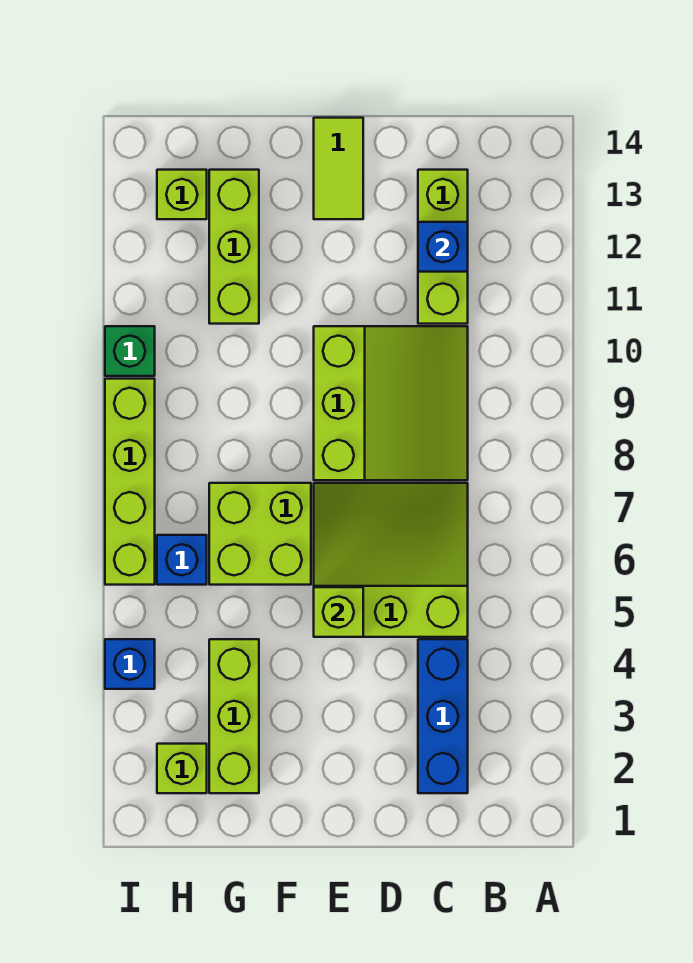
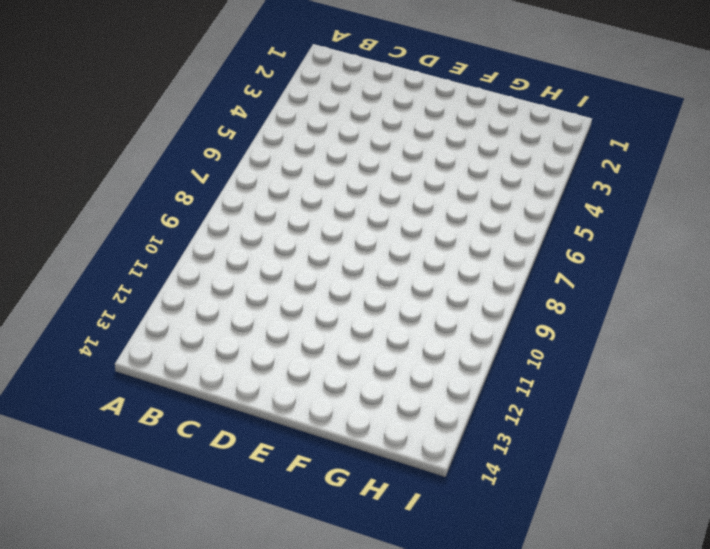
none -> blue brick C2:C4 level 1
none -> lime slope C5:E7 level 1 top 5
none -> lime slope C8:E10 level 1 top E

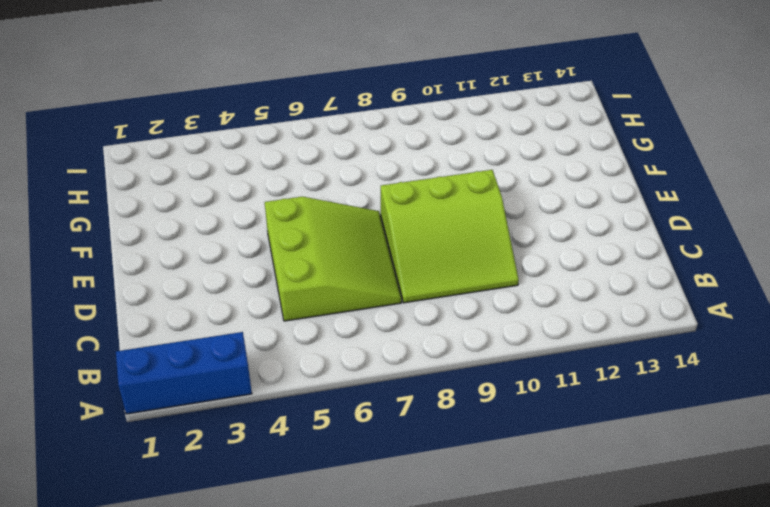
blue brick A1:A3 level 1 -> blue brick C2:C4 level 1
none -> lime brick C11:C13 level 1
none -> lime tile E13:E14 level 1
none -> lime brick F6:G7 level 1

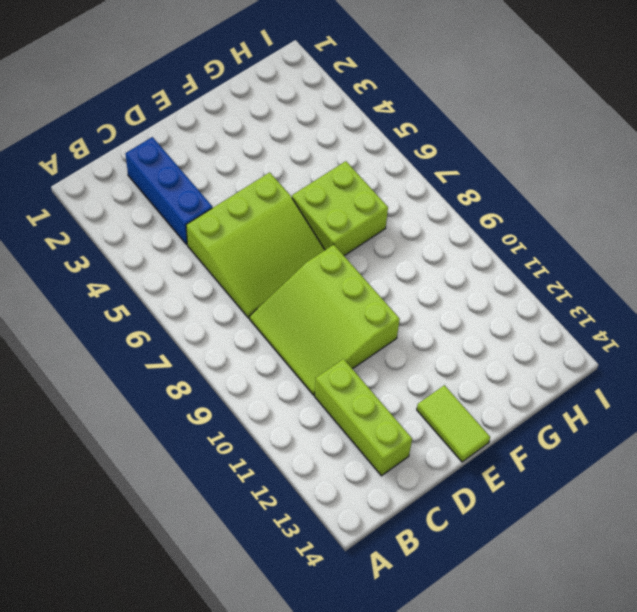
none -> lime brick G2:G4 level 1
none -> lime brick G11:G13 level 1
none -> lime brick H2 level 1

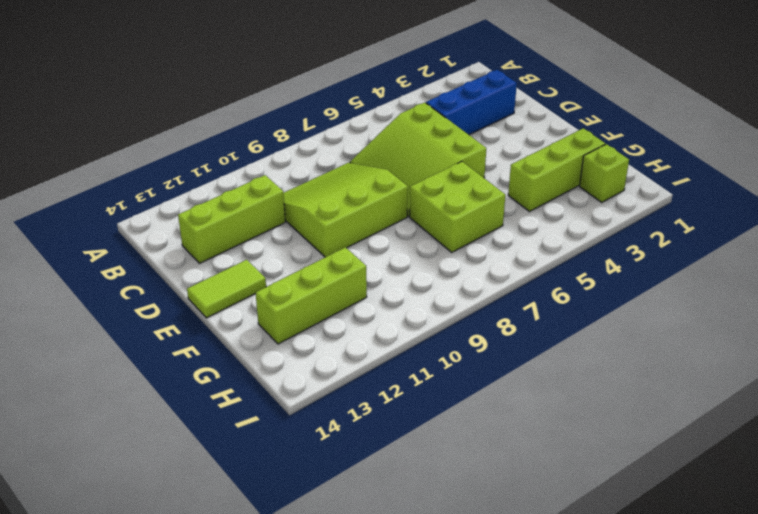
none -> blue brick H6 level 1
none -> lime brick H13 level 1
none -> blue brick I4 level 1

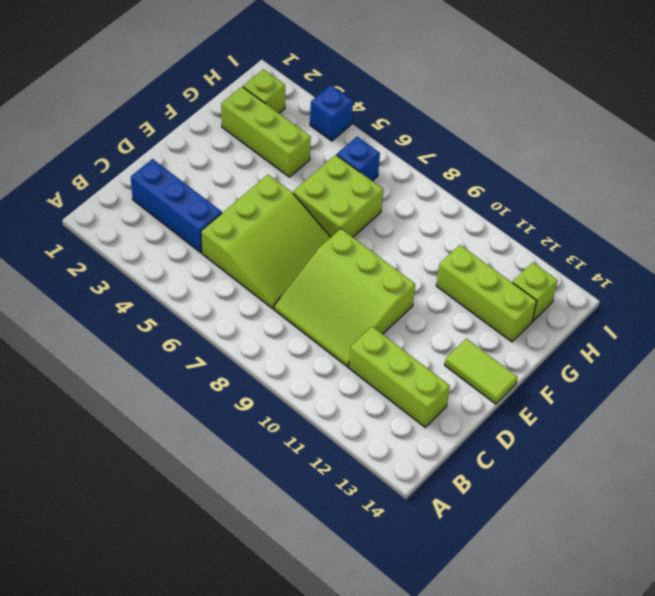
none -> lime brick I6:I9 level 1
none -> green brick I10 level 1
none -> blue brick C12 level 2

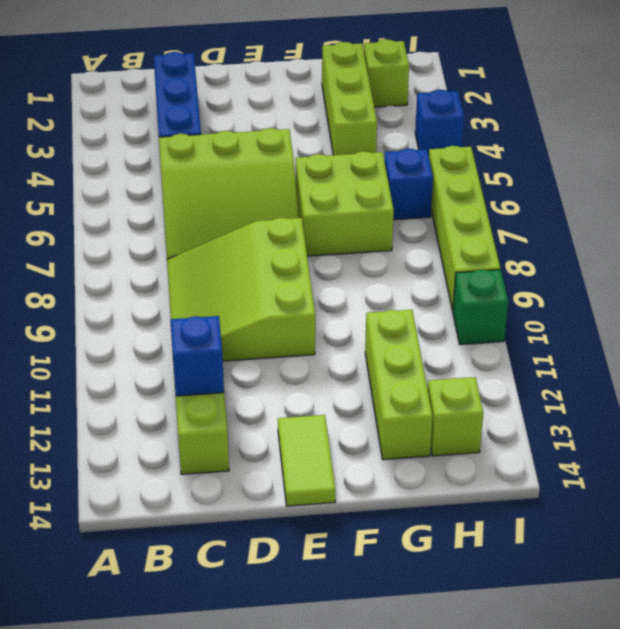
none -> lime brick E5 level 2

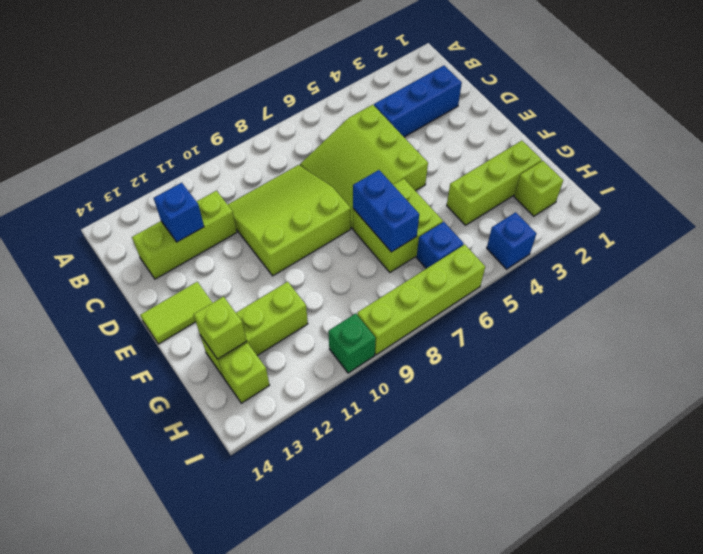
blue brick F7:G7 level 2 -> none
lime brick G13 level 2 -> lime brick E5 level 2

